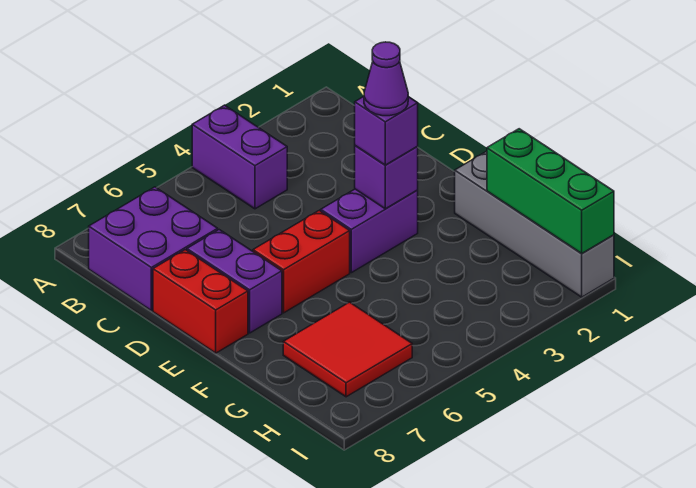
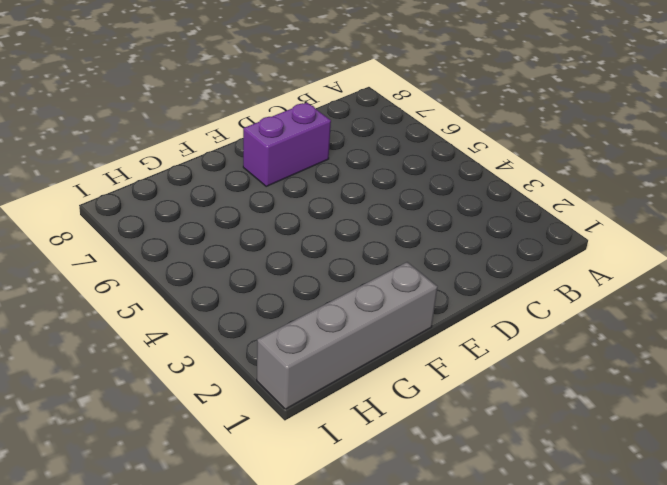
none -> purple brick A4:B4 level 1
none -> purple brick B7:C8 level 1
none -> red brick D8:E8 level 1

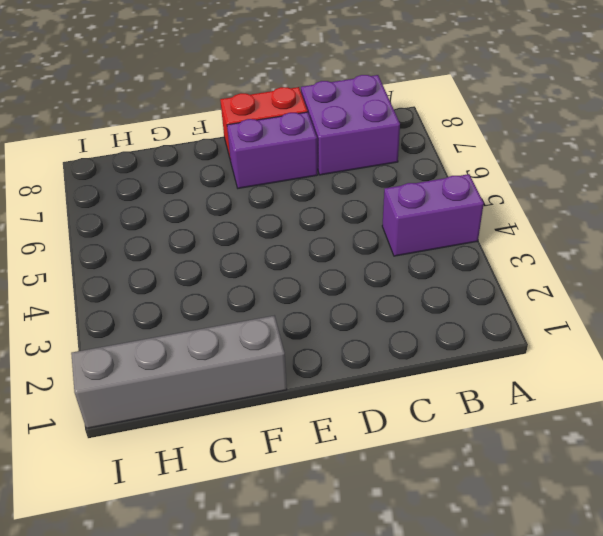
none -> purple brick E3:E4 level 1
none -> red brick E5:E6 level 1
none -> red tile G6:H7 level 1

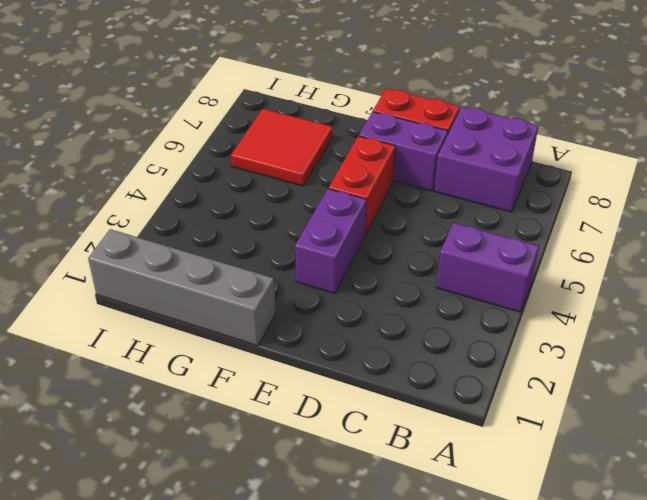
none -> purple brick E3 level 2
none -> green brick G1:I1 level 2
none -> purple brick E3 level 3

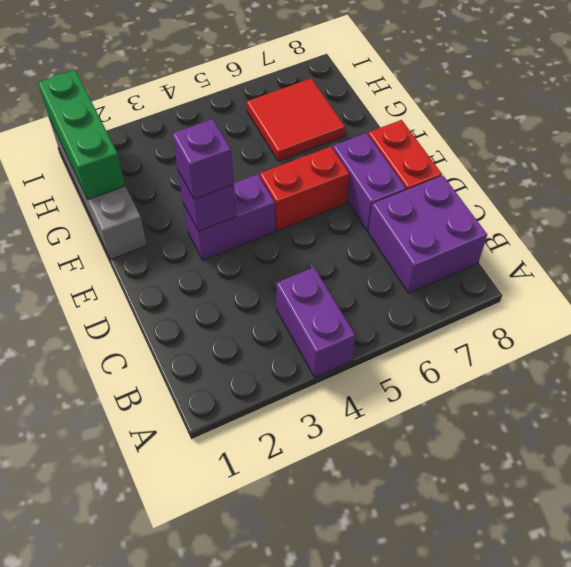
none -> purple cone E3 level 4

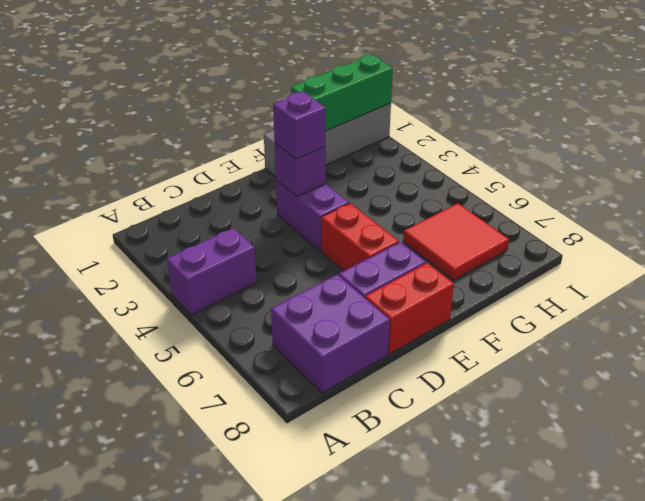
none -> purple cone E3 level 4

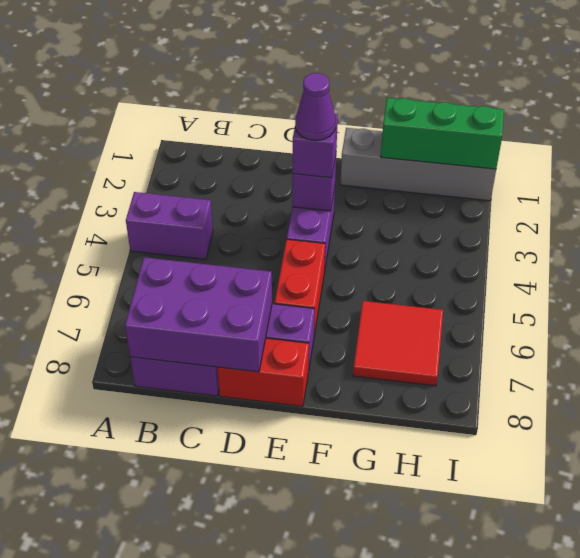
purple brick B7:D8 level 2 -> none

